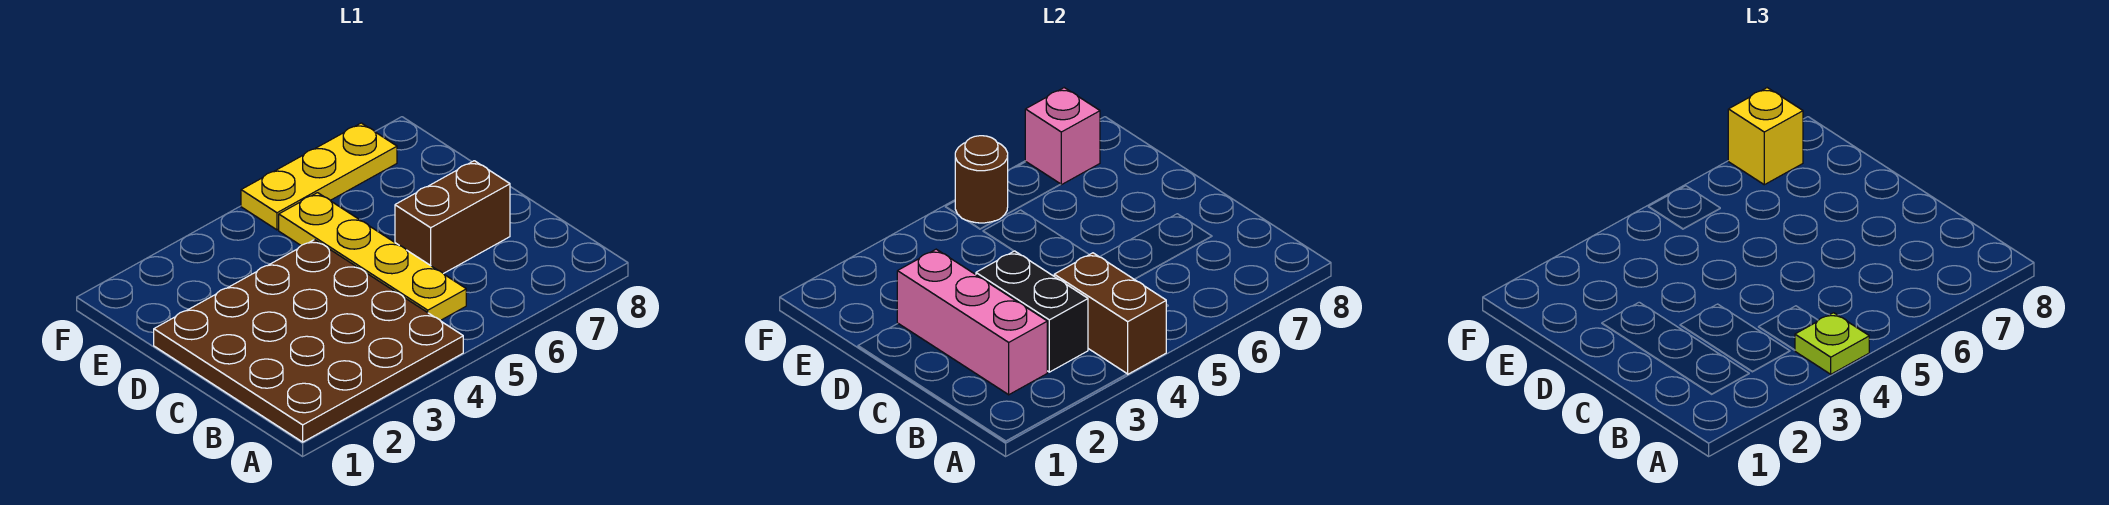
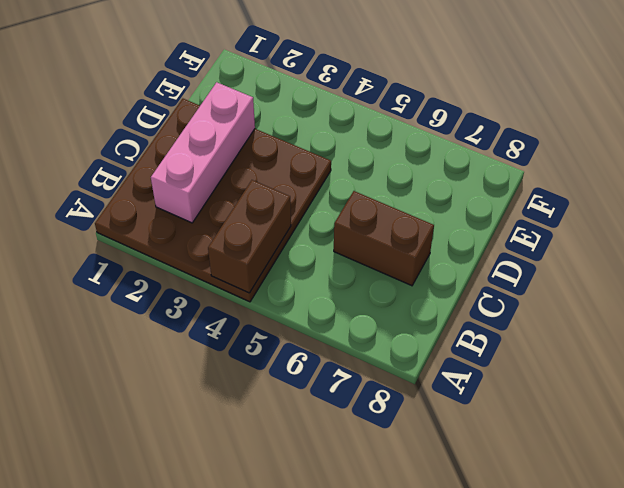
none -> yellow plate B5:E5 level 1
none -> yellow plate F5:F7 level 1

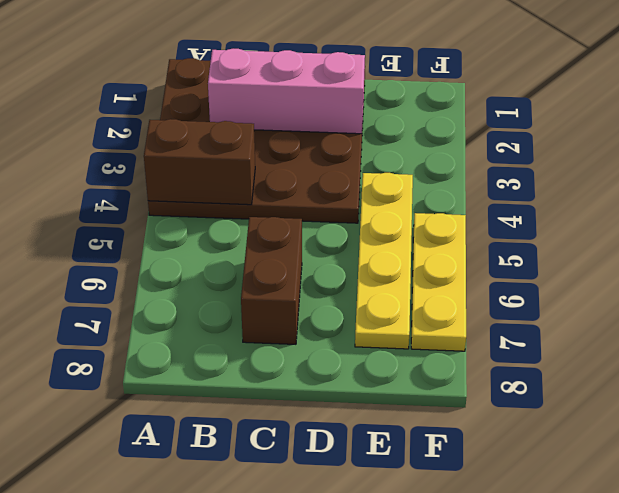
yellow plate E4:E7 level 1 -> yellow plate B5:E5 level 1
none -> black brick B3:C3 level 2
none -> brown round brick F5 level 2

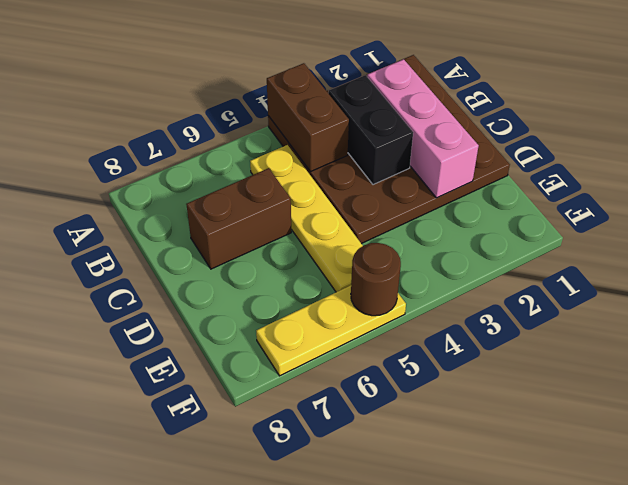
none -> pink brick F7 level 2
none -> lime plate A4 level 3

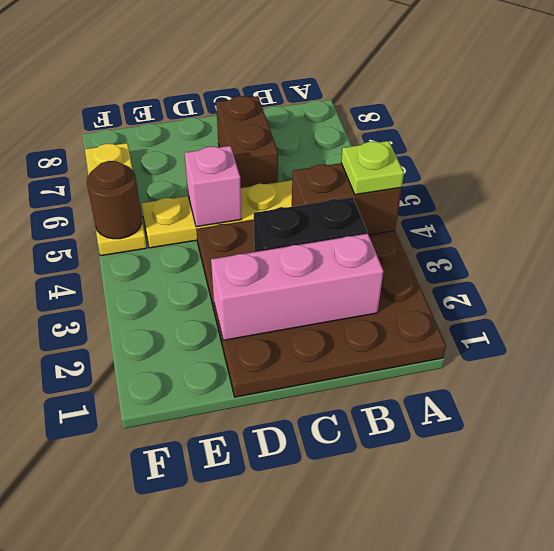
pink brick D5 level 2 -> pink brick F7 level 2
none -> yellow brick F7 level 3

